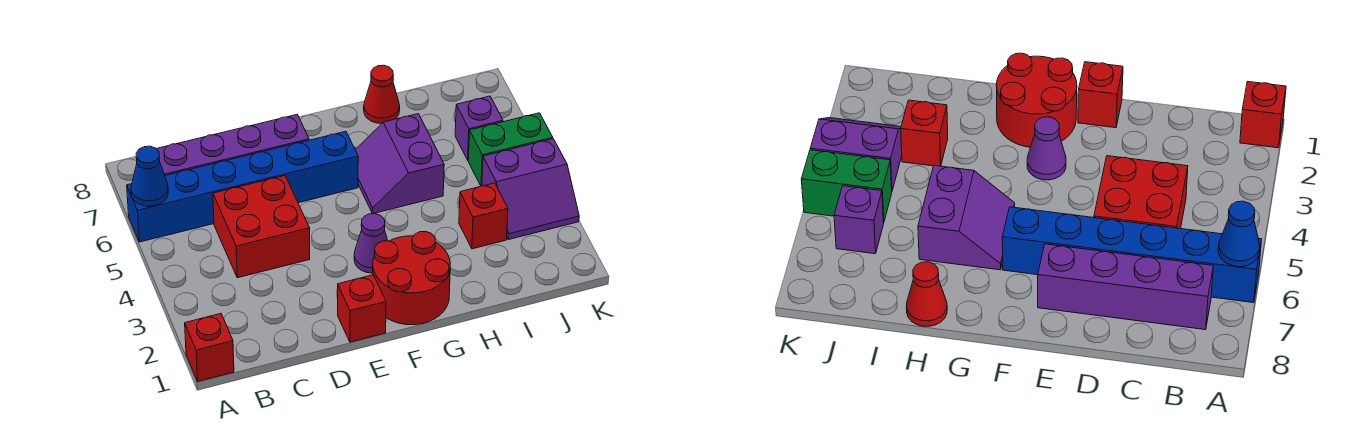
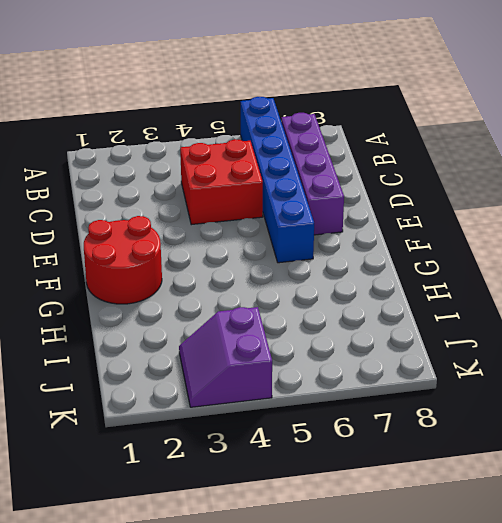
none -> red brick A1 level 1
none -> red brick E1 level 1
none -> purple cone F3 level 1

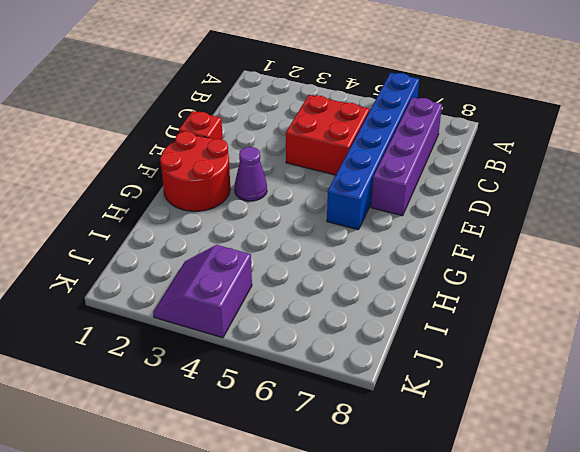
none -> red brick A1 level 1
none -> purple slope G5:H6 level 1 top H
none -> red cone H8 level 1

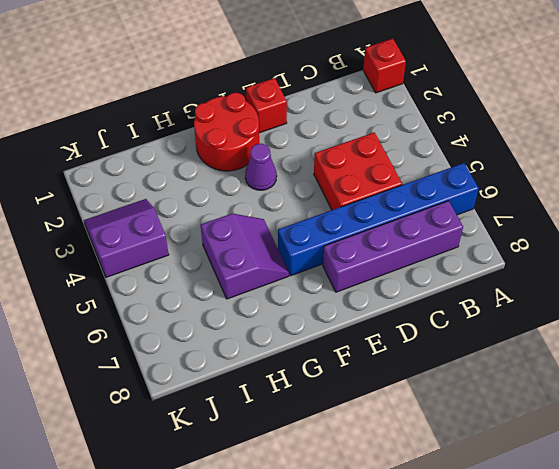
none -> red cone H8 level 1
none -> red brick I3 level 1
none -> green brick J5:K5 level 1

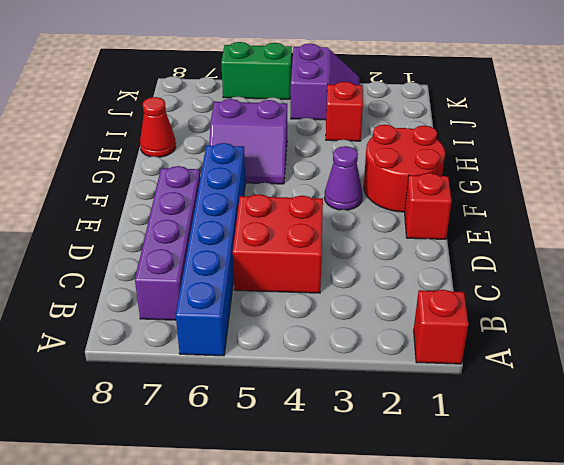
green brick K5:K6 level 1 -> green brick J5:K5 level 1
none -> purple brick J6 level 1
none -> blue cone A6 level 2

